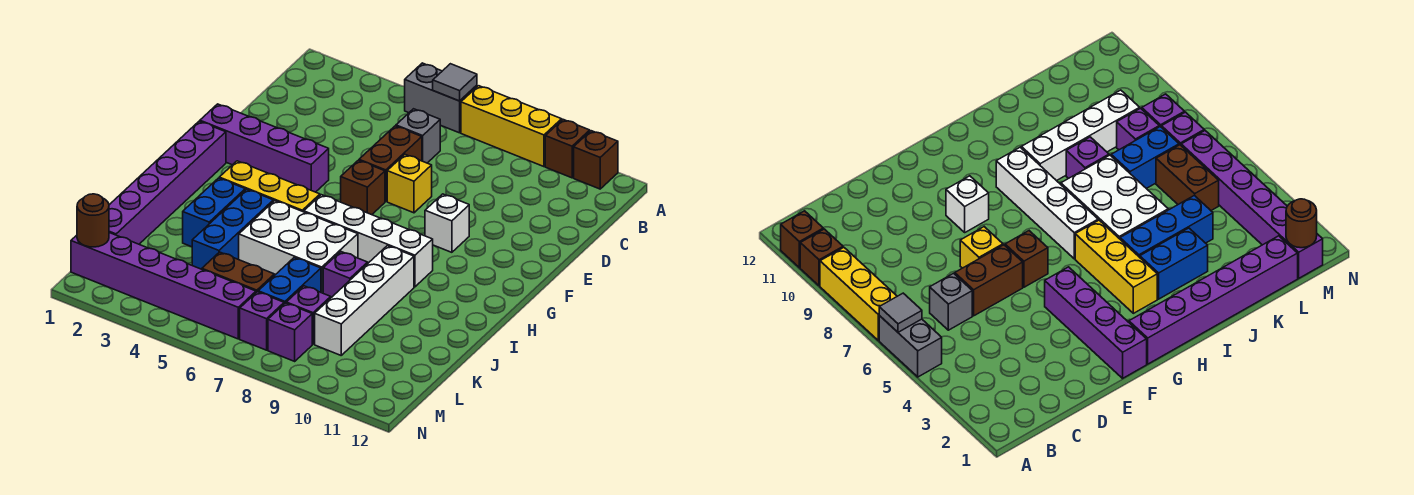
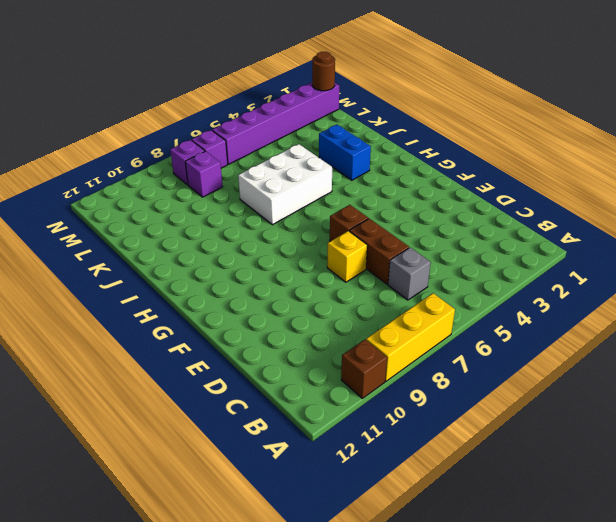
none -> grey brick A5:A6 level 1
none -> brown brick A11 level 1
none -> purple brick F1:F4 level 1

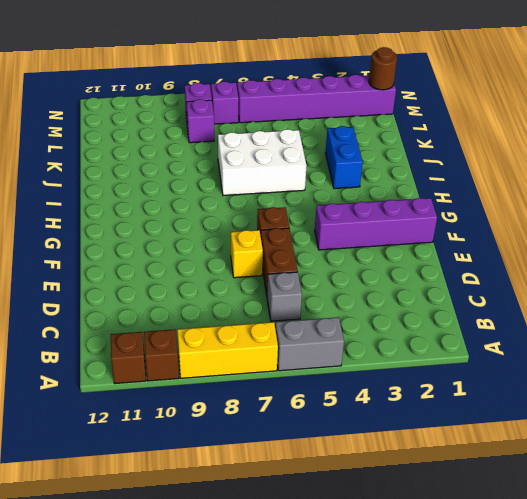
none -> white brick F9 level 1
none -> purple brick G1:L1 level 1
none -> yellow brick H3:H5 level 1

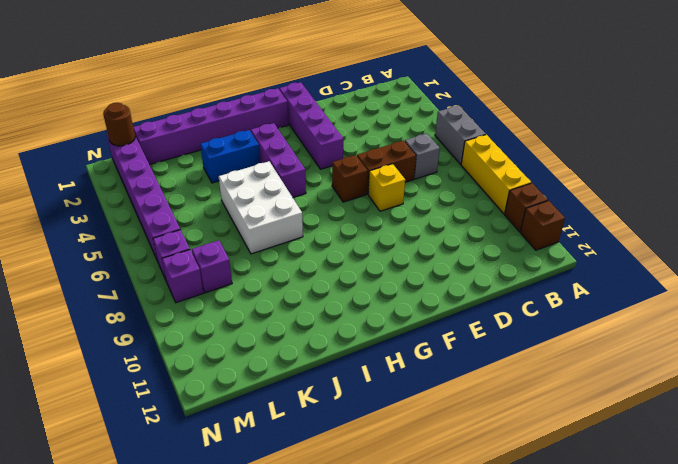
purple brick H3:H5 level 1 -> yellow brick H3:H5 level 1
none -> white brick F9 level 1
none -> white brick H6:H9 level 1
none -> blue brick I4:K4 level 1

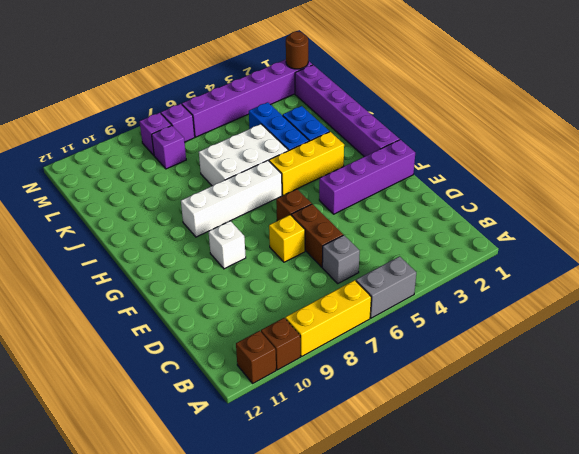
none -> white brick I9:L9 level 1
none -> purple brick J8 level 1
none -> blue brick K7:L7 level 1

